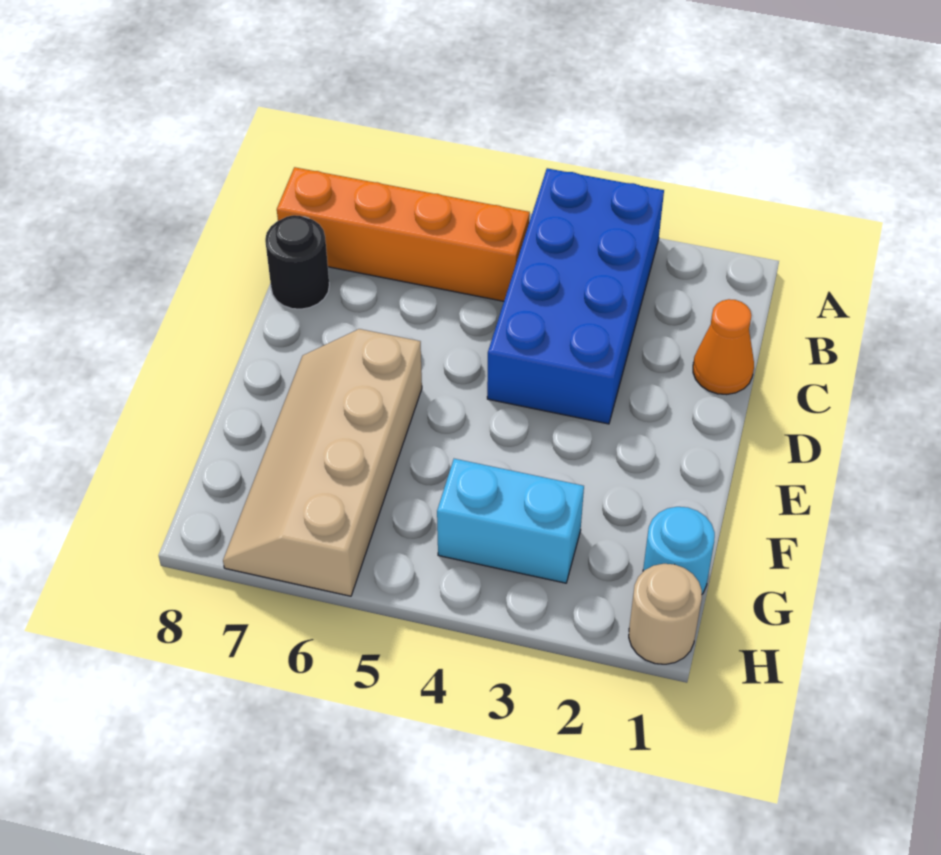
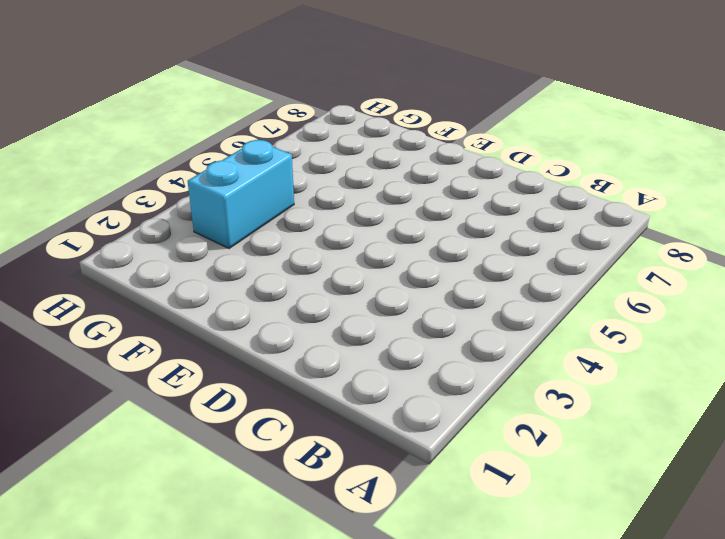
none -> blue brick A3:D4 level 1
none -> orange brick B5:B8 level 1

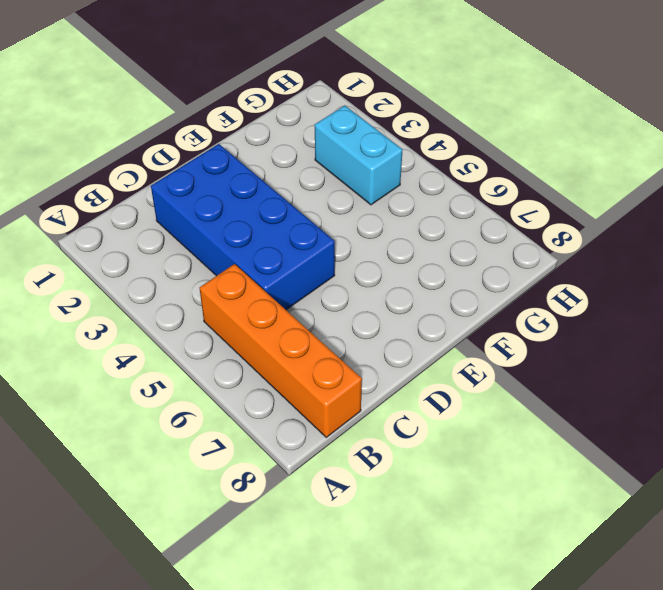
blue brick C2:D5 level 1 -> blue brick A3:D4 level 1
none -> orange cone C1 level 1
none -> black round brick C8 level 1

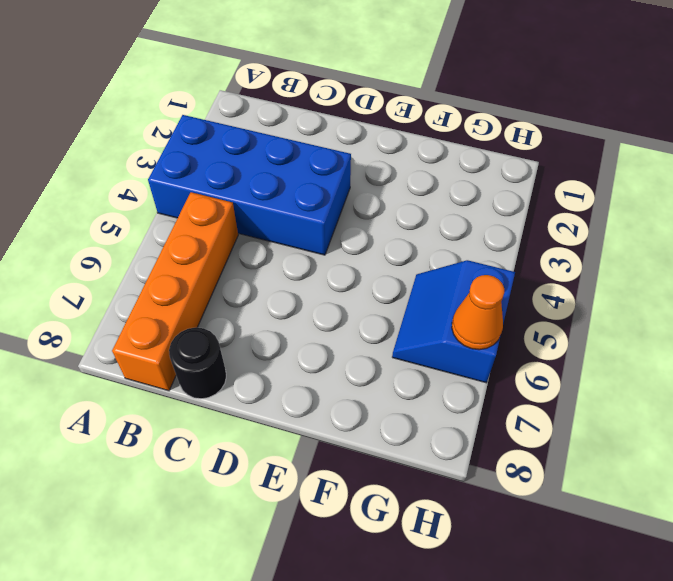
blue slope G5:H6 level 1 top H -> tan slope E6:H7 level 1 top 6
orange cone H6 level 2 -> orange cone C1 level 1
none -> cyan round brick G1 level 1
none -> cyan brick G3:G4 level 1

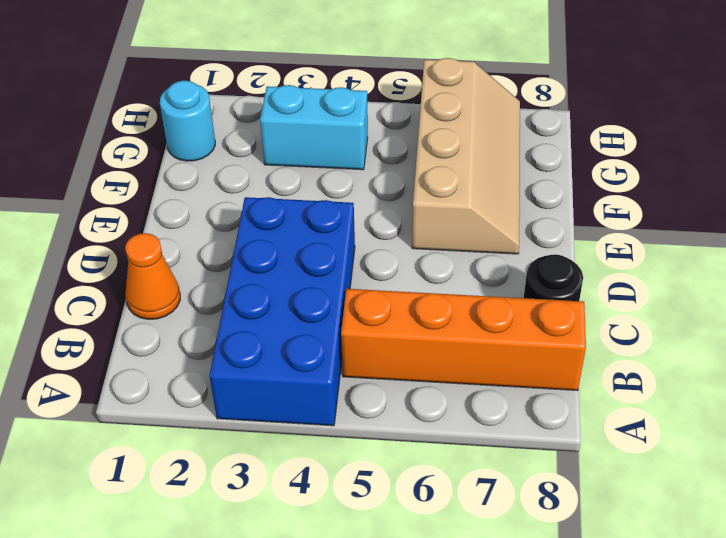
none -> tan round brick H1 level 1

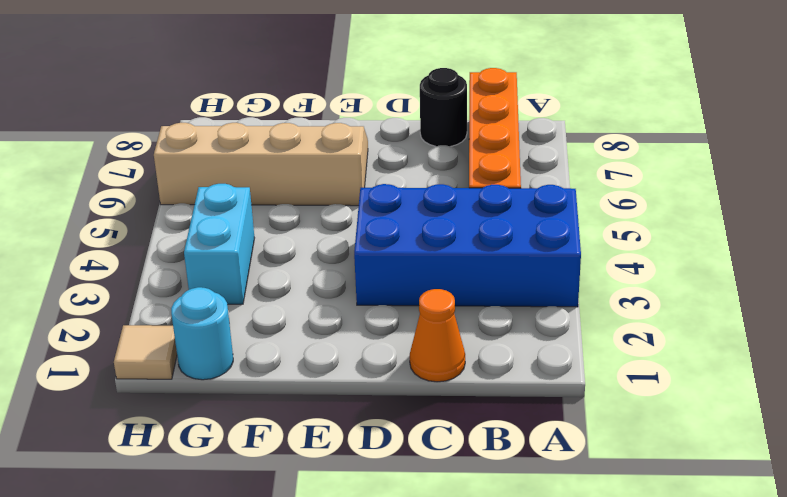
tan tile H1 level 1 -> tan round brick H1 level 1

